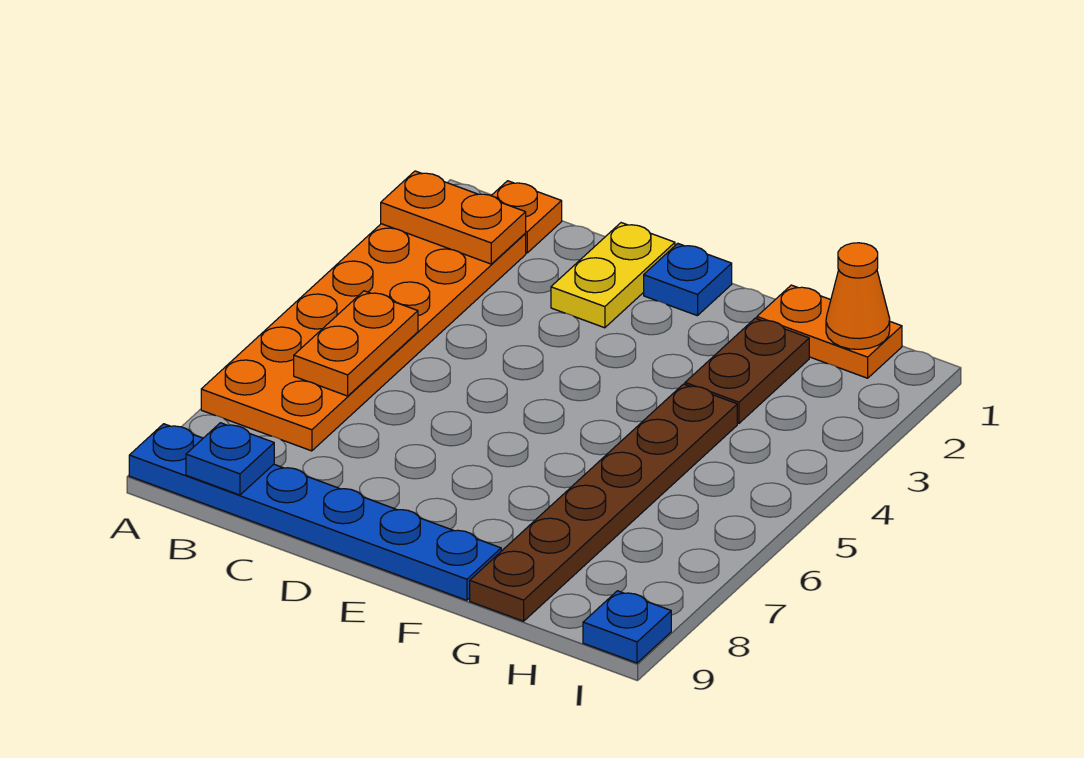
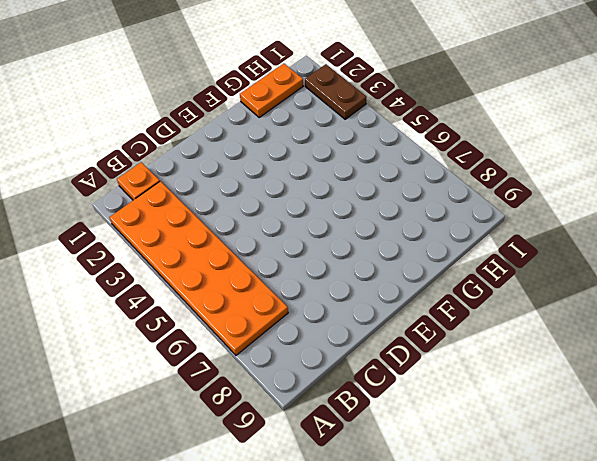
brown plate I2:I3 level 1 -> brown plate G2:G3 level 1
none -> blue plate A9:F9 level 1
none -> yellow plate D1:D2 level 1
none -> blue plate E1 level 1

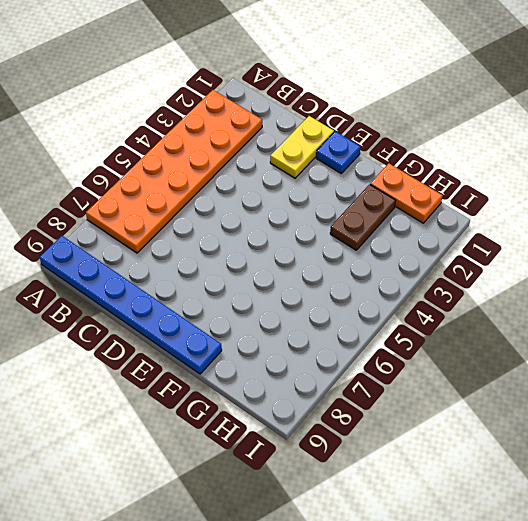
none -> orange plate B1 level 1
none -> brown plate G4:G9 level 1
none -> blue plate I9 level 1

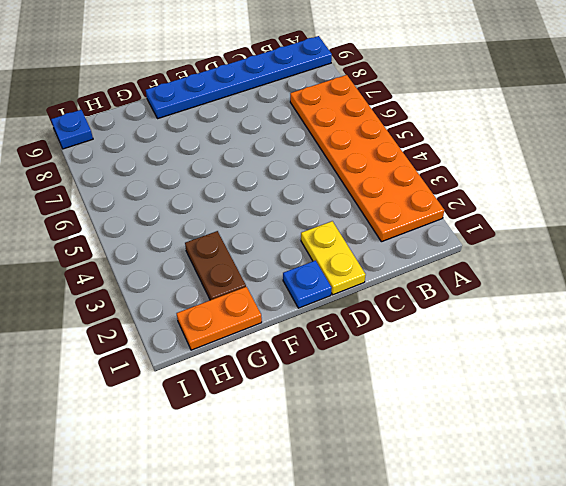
none -> orange plate B1 level 1
none -> brown plate G4:G9 level 1
none -> orange plate A2:B2 level 2

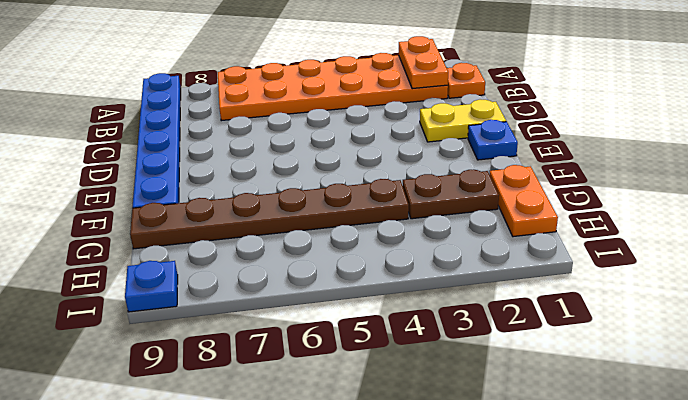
none -> orange plate B5:B6 level 2
none -> blue plate B9 level 2
none -> orange cone H1 level 2

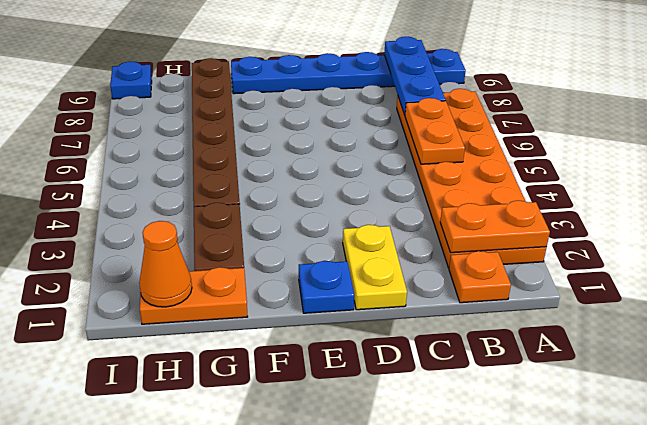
blue plate B7:B9 level 2 -> blue plate B9 level 2

